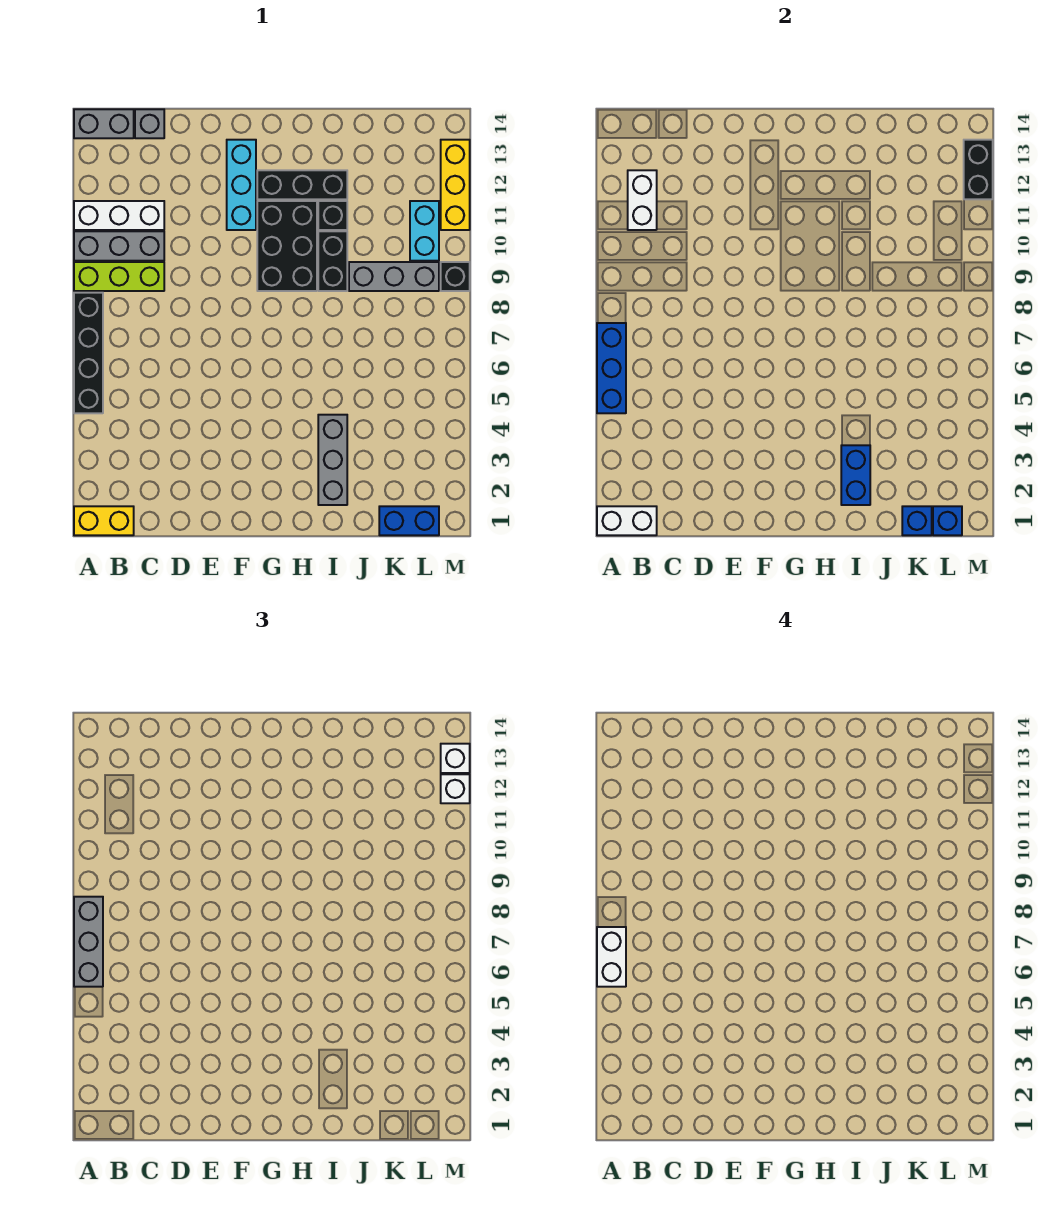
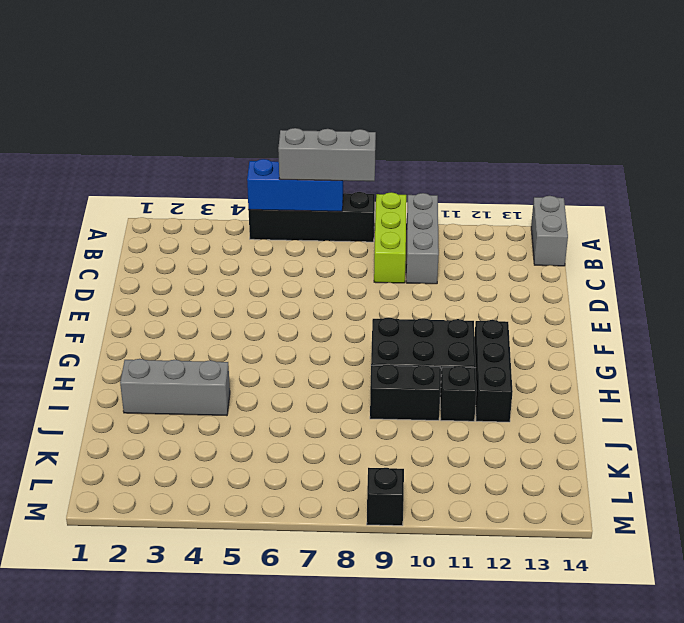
none -> yellow brick A1:B1 level 1
none -> white brick A11:C11 level 1
none -> grey brick C14 level 1

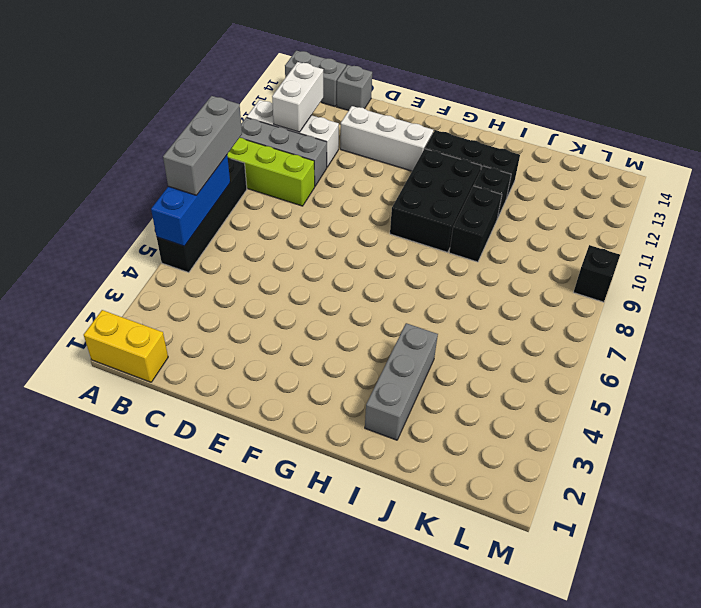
white brick D12:F12 level 1 -> cyan brick F11:F13 level 1
none -> grey brick J9:L9 level 1
none -> blue brick K1:L1 level 1
none -> cyan brick L10:L11 level 1

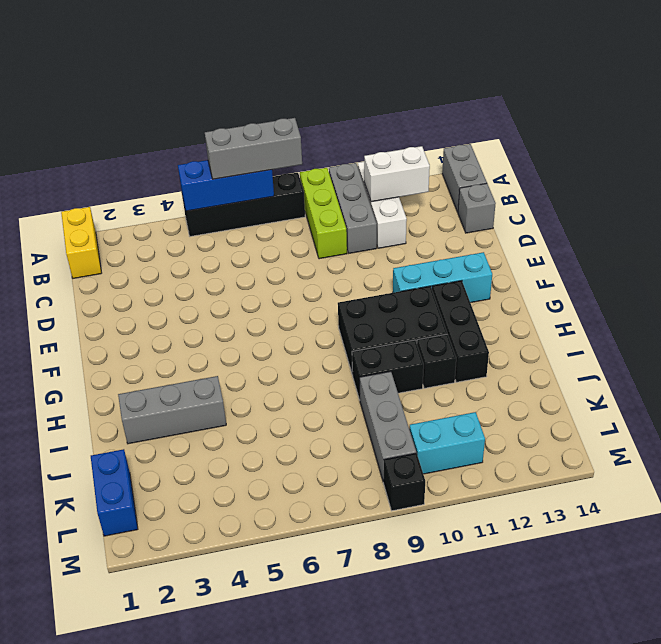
none -> yellow brick M11:M13 level 1
none -> white brick A1:B1 level 2
none -> blue brick I2:I3 level 2

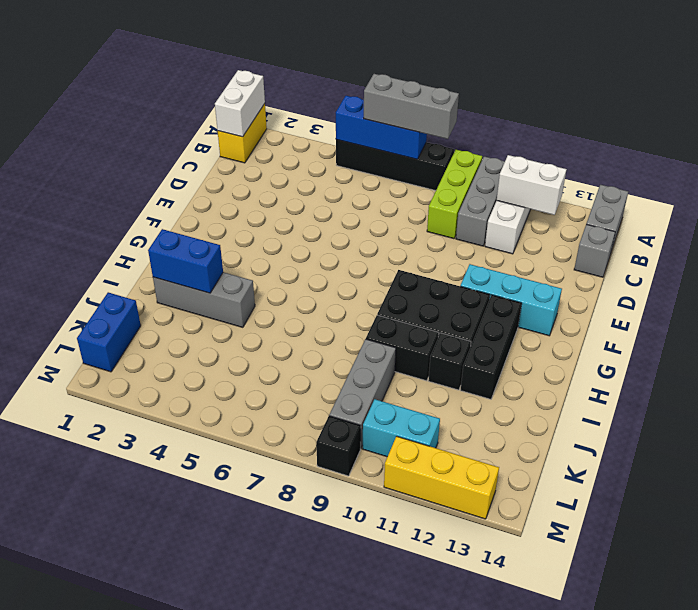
none -> blue brick K1 level 2
none -> blue brick L1 level 2
none -> black brick M12:M13 level 2

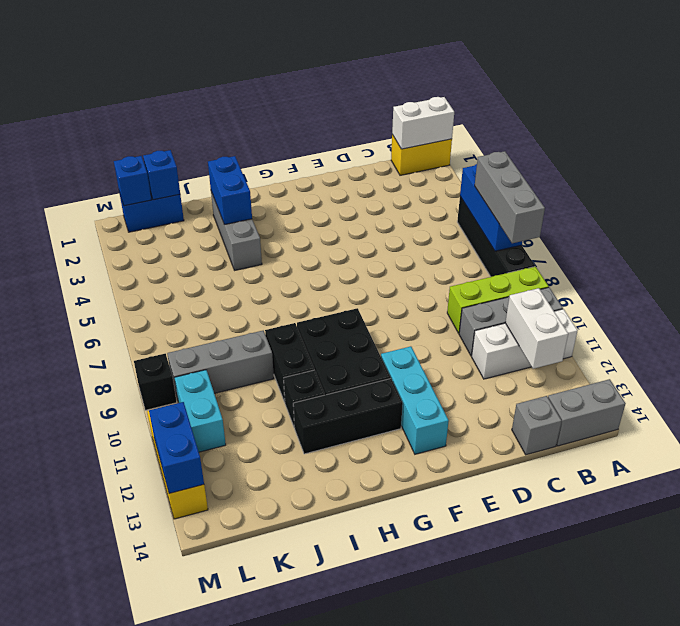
blue brick M12:M13 level 2 -> black brick M12:M13 level 2
none -> white brick M12 level 3
none -> white brick M13 level 3
none -> white brick A6:A7 level 4

